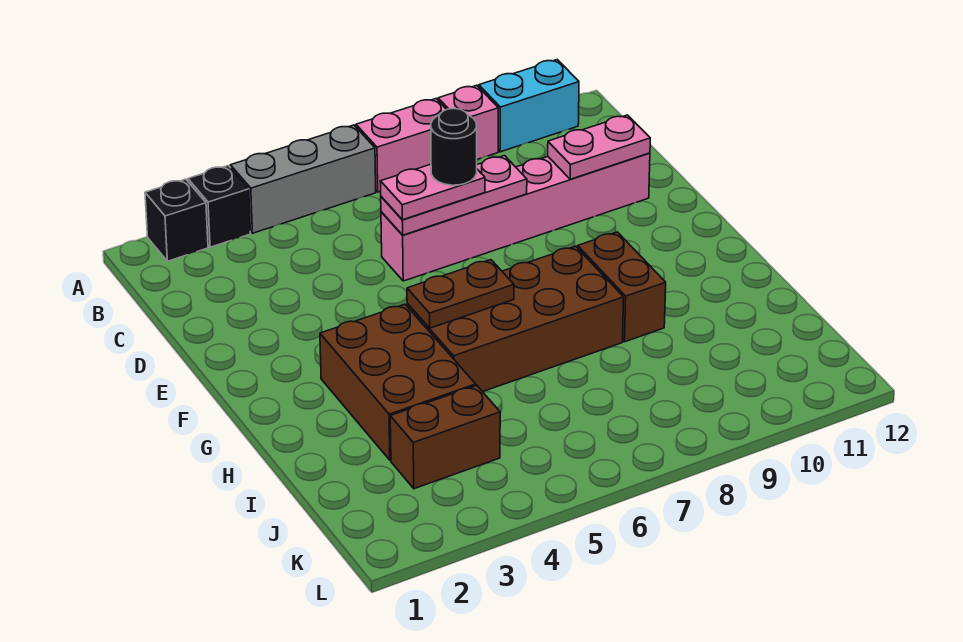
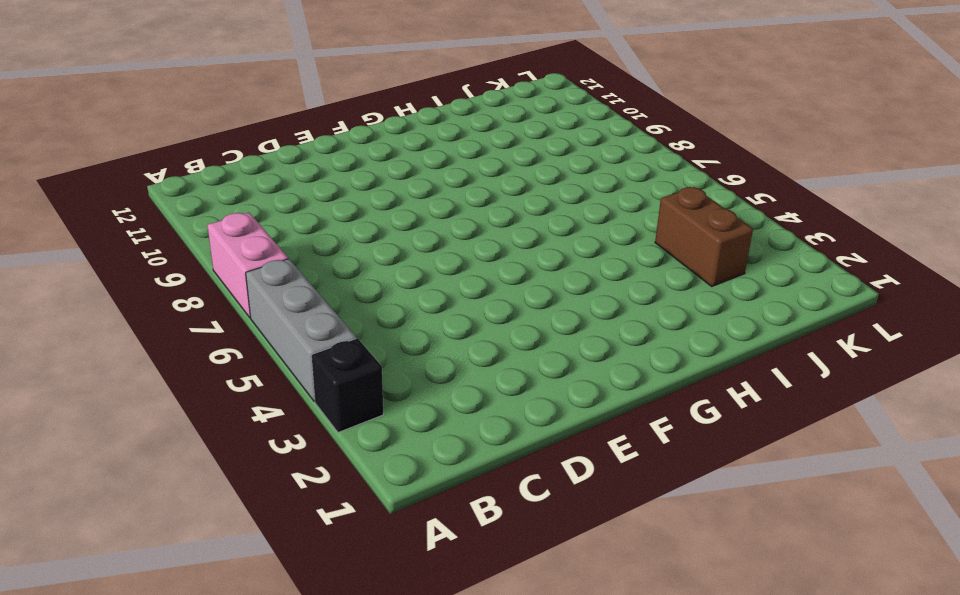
none -> black brick A2 level 1
none -> pink brick A9 level 1
none -> cyan brick A10:A11 level 1

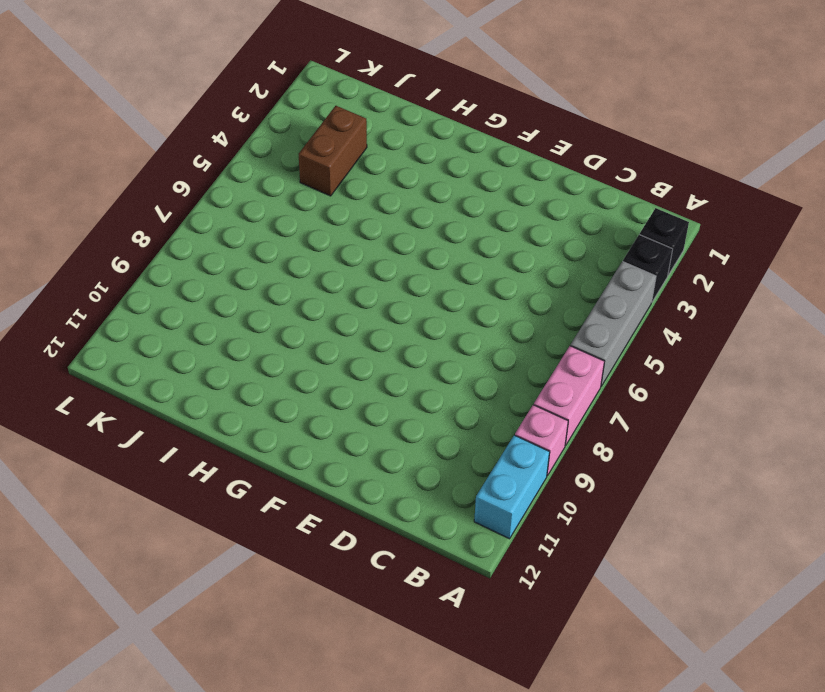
none -> pink brick D6:D11 level 1
none -> brown brick G3:I4 level 1
none -> brown brick G5:H8 level 1

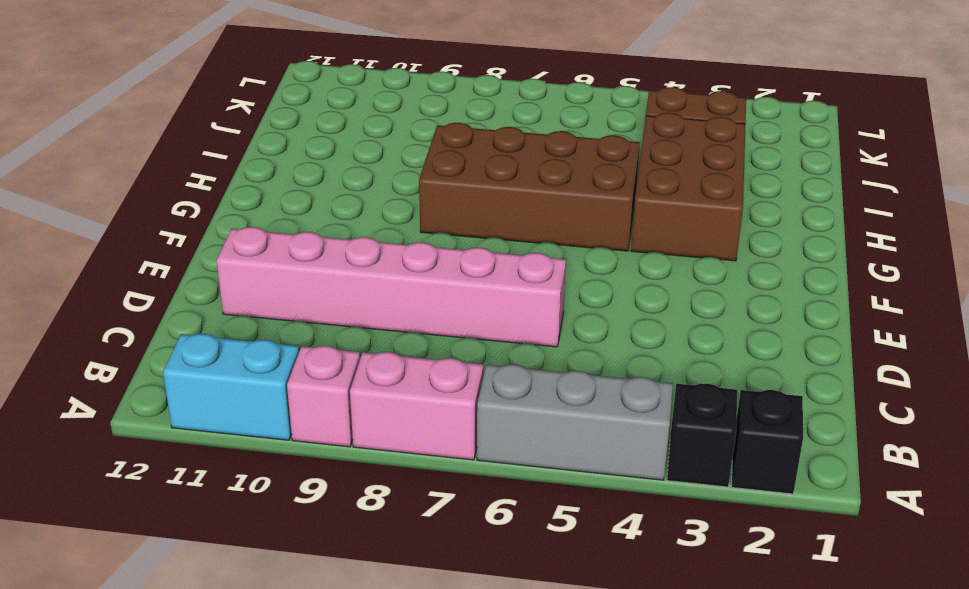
none -> brown brick G9:H9 level 1
none -> pink plate D6:D8 level 2
none -> pink plate D10:D11 level 2

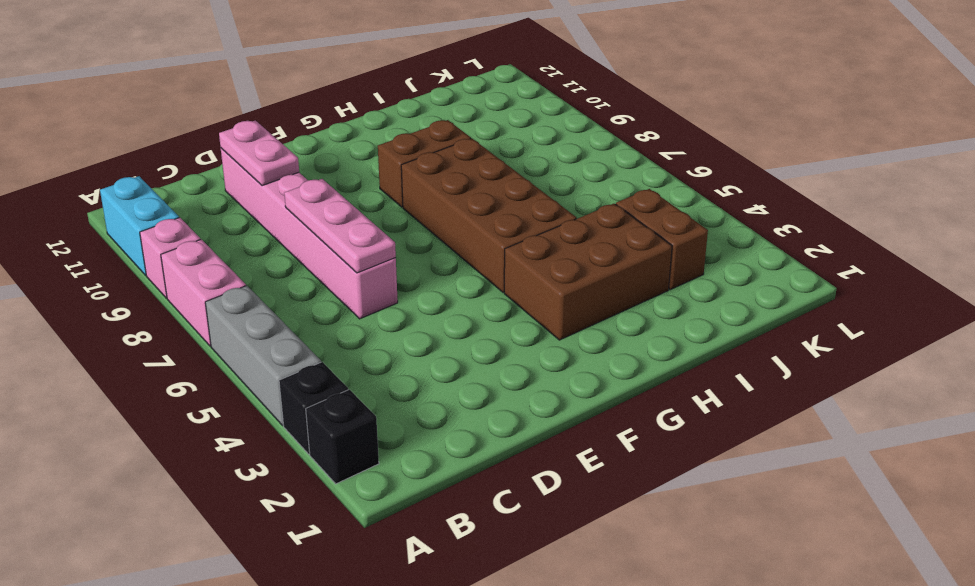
none -> brown plate G5:G6 level 2
none -> pink plate D6:D7 level 3
none -> black round brick D7 level 4

